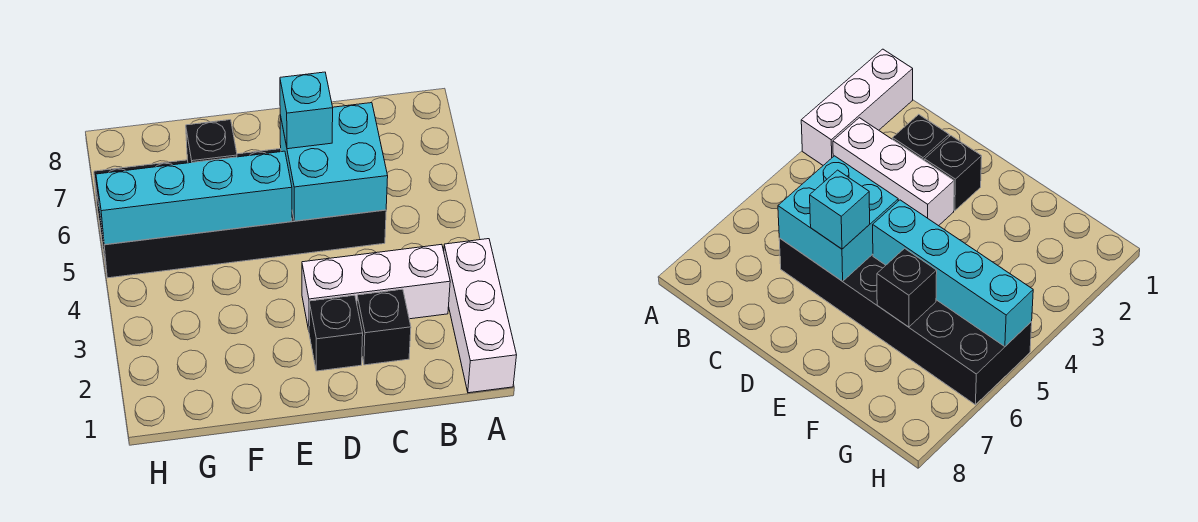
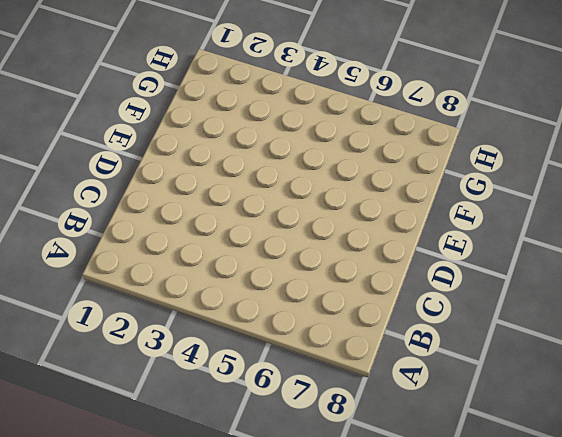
none -> white brick A1:A3 level 1
none -> white brick B3:D3 level 1

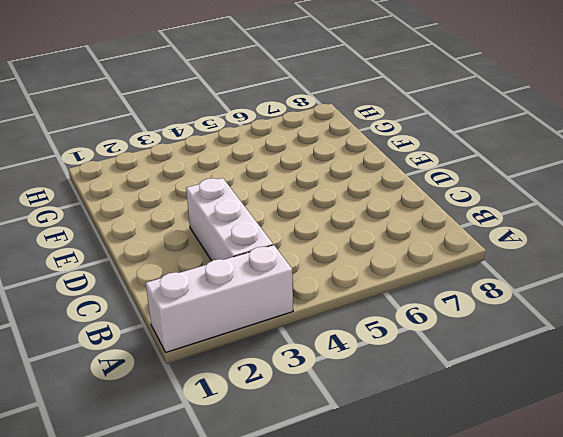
none -> black brick C2 level 1
none -> black brick C5:H6 level 1

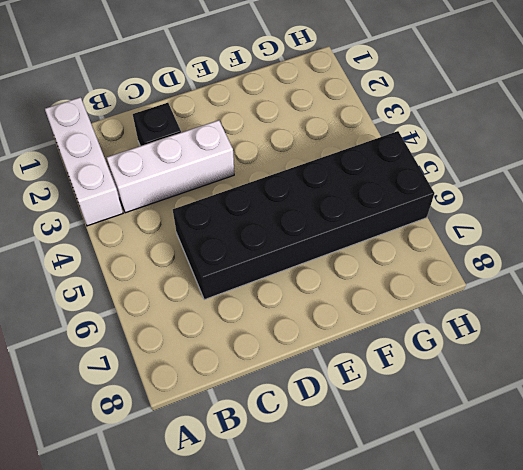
none -> black brick D2 level 1
none -> cyan brick C5:D6 level 2

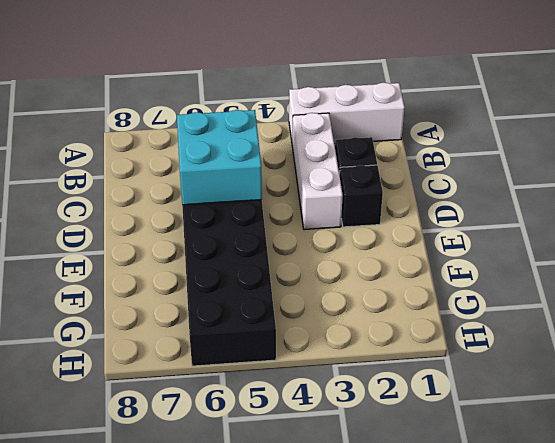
none -> cyan brick E5:H5 level 2
none -> black brick F6 level 2

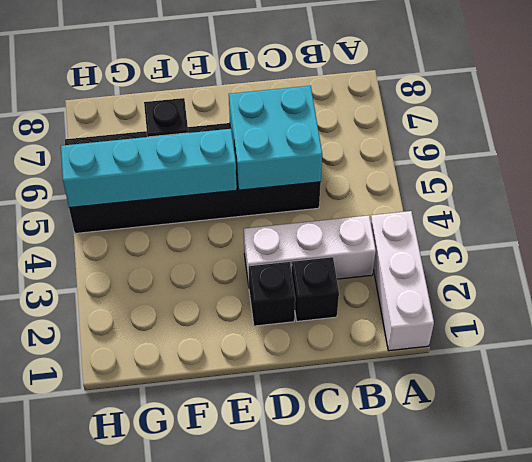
none -> cyan brick D6 level 3

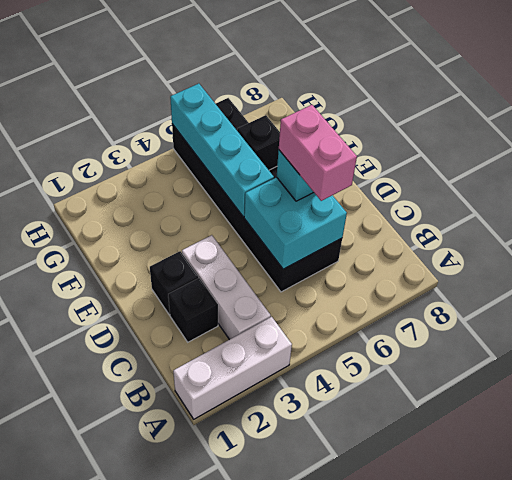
pink brick C6:D6 level 4 -> none

